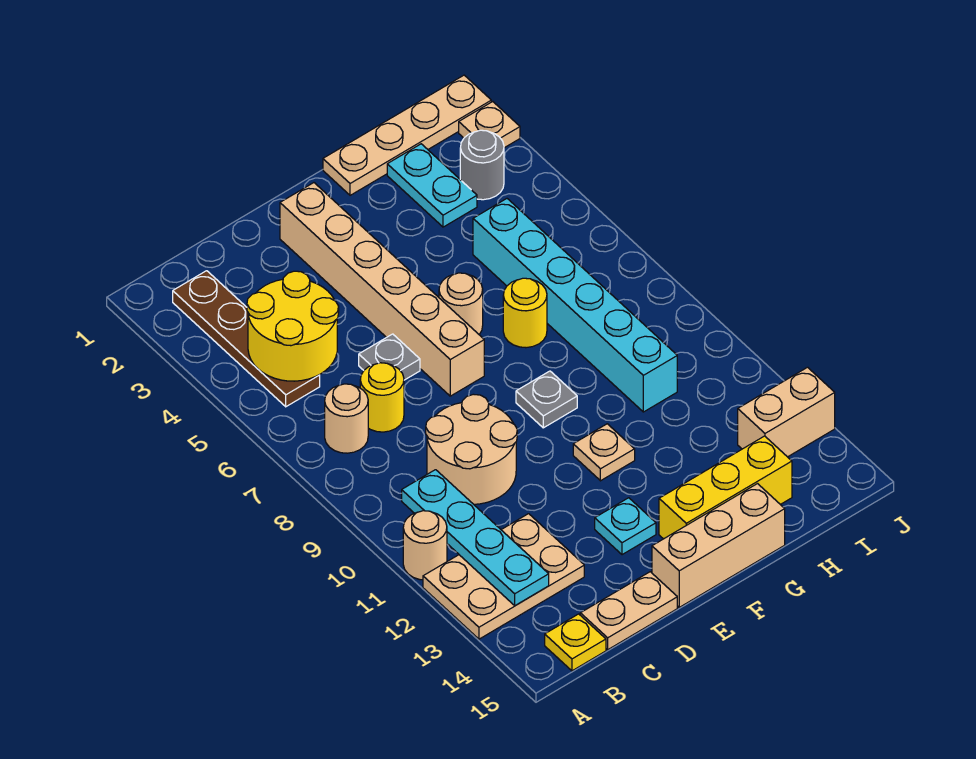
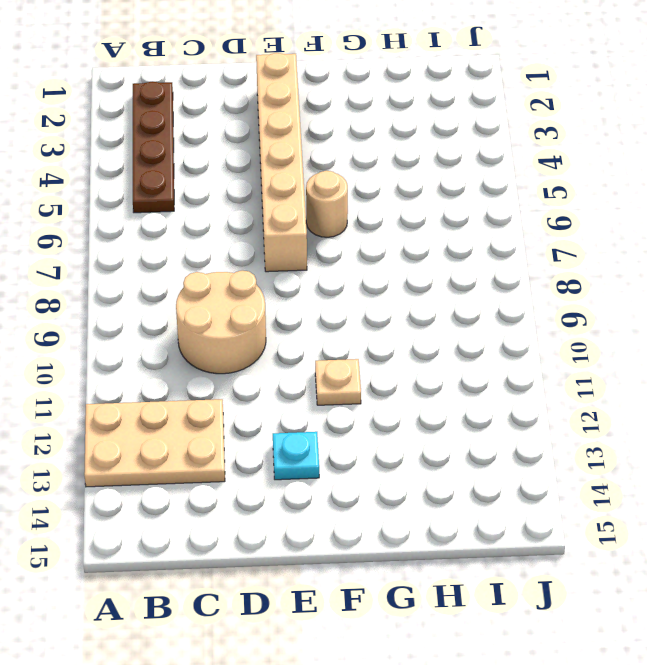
none -> tan round brick A11 level 1
none -> tan round brick B7 level 1
none -> yellow plate B15 level 1

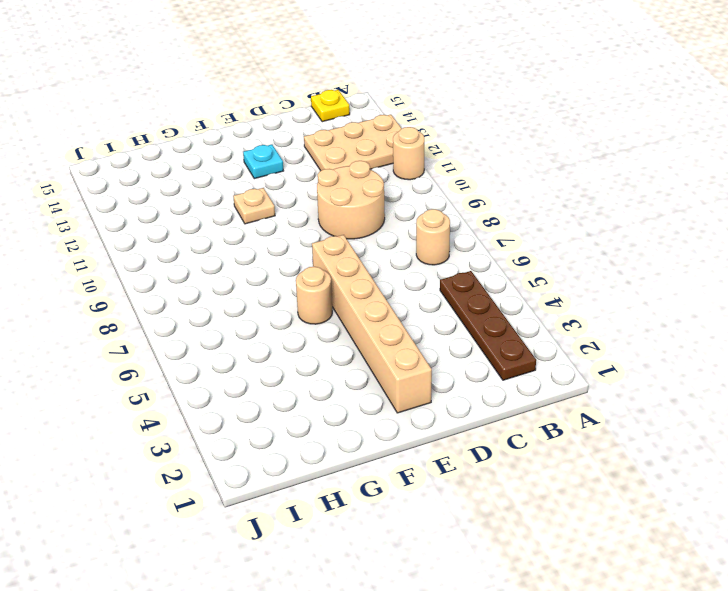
none -> yellow round brick C7 level 1
none -> tan plate C15:D15 level 1
none -> grey plate D6 level 1

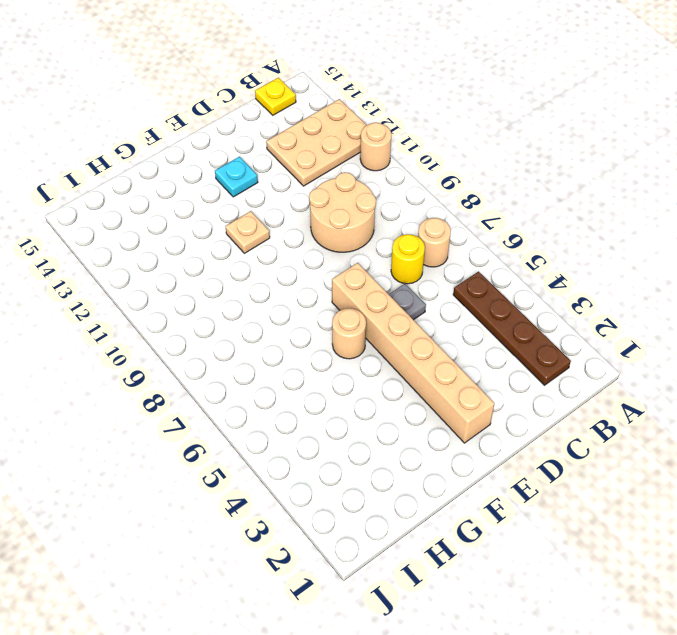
none -> tan plate C15:D15 level 1
none -> tan brick E15:G15 level 1
none -> grey plate F9 level 1

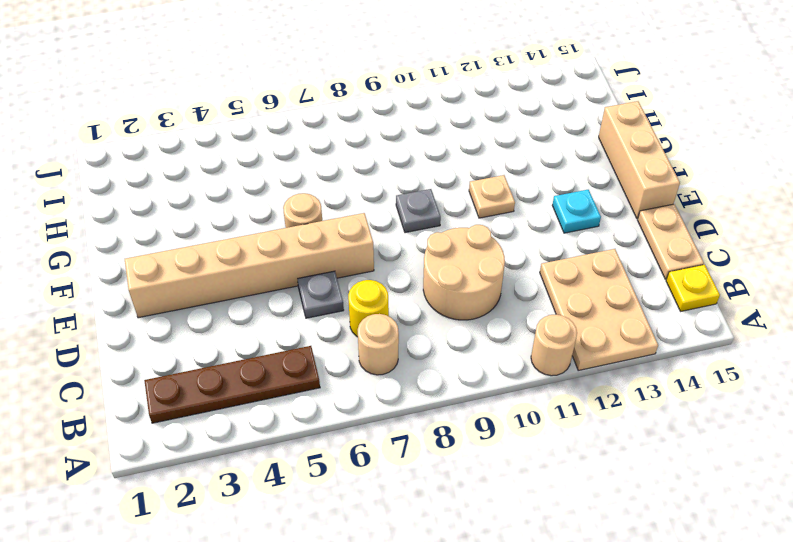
none -> yellow brick F14:H14 level 1
none -> tan plate G1:J1 level 1
none -> yellow round brick G7 level 1

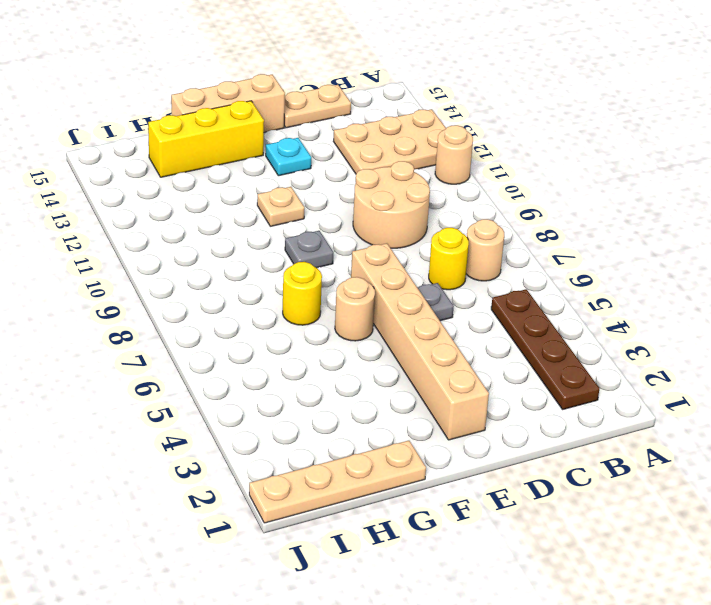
none -> yellow plate B15 level 1
none -> cyan plate H2:H3 level 1
none -> cyan brick H5:H10 level 1

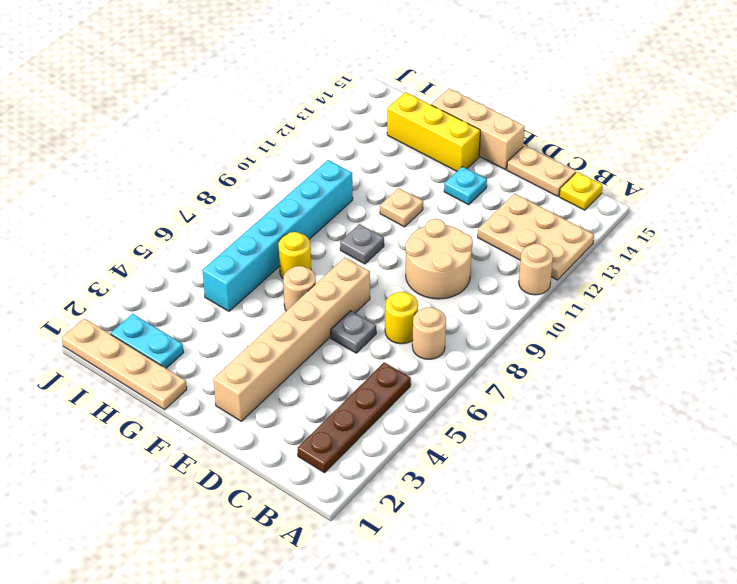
cyan plate H2:I2 level 1 -> cyan plate H2:H3 level 1
none -> grey round brick I3 level 1
none -> tan brick I13:J13 level 1
none -> tan plate J2 level 1

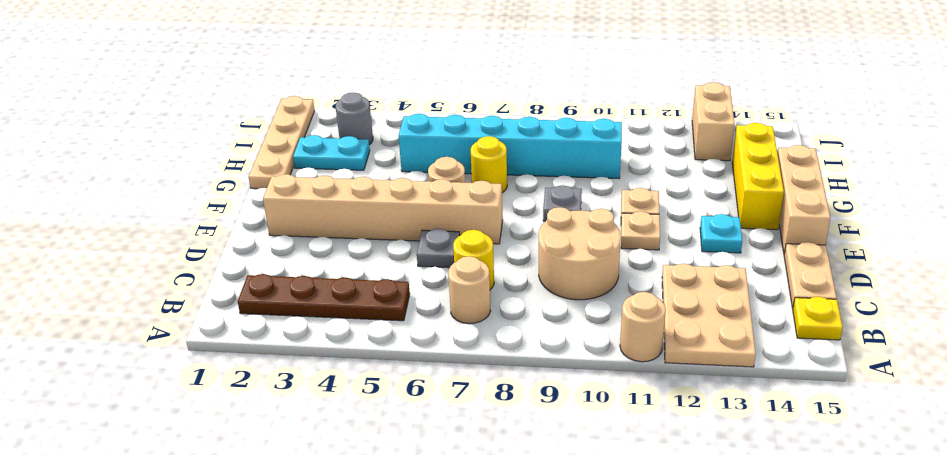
tan plate E11 level 1 -> tan plate J2 level 1
none -> yellow round brick B4:C5 level 2
none -> cyan plate B10:B13 level 2

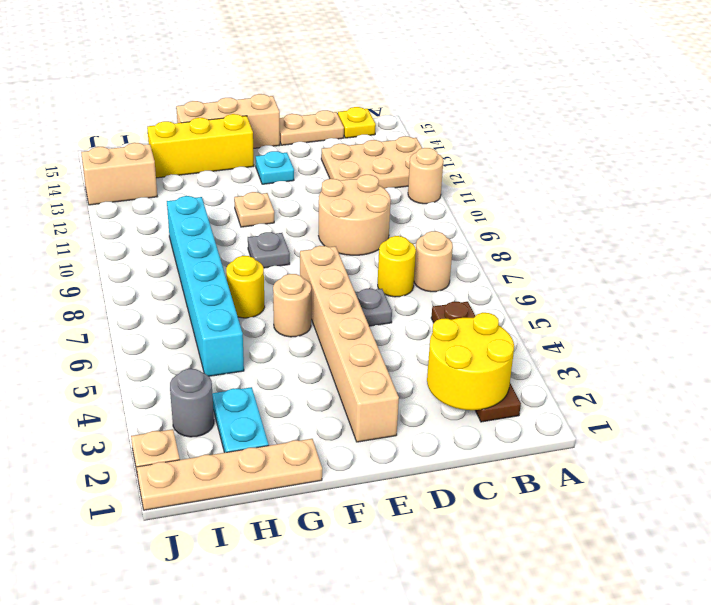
yellow round brick B2:C3 level 2 -> yellow round brick B4:C5 level 2
none -> cyan plate B10:B13 level 2

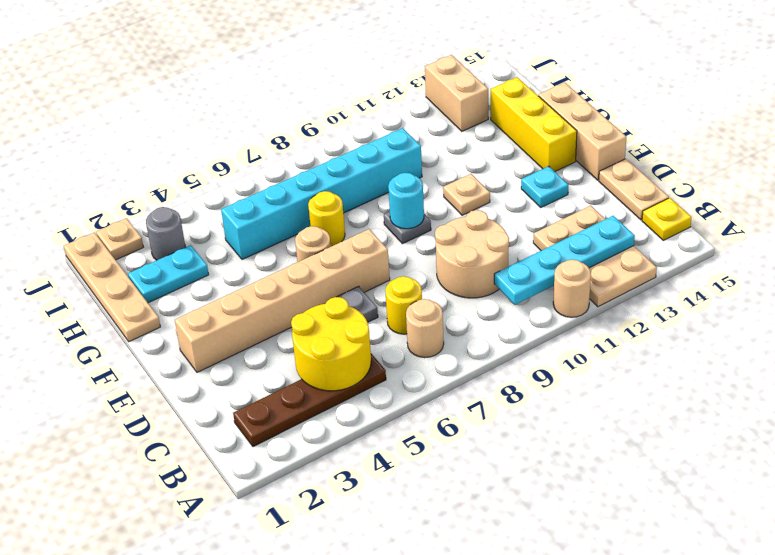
cyan round brick F9 level 2 -> none

